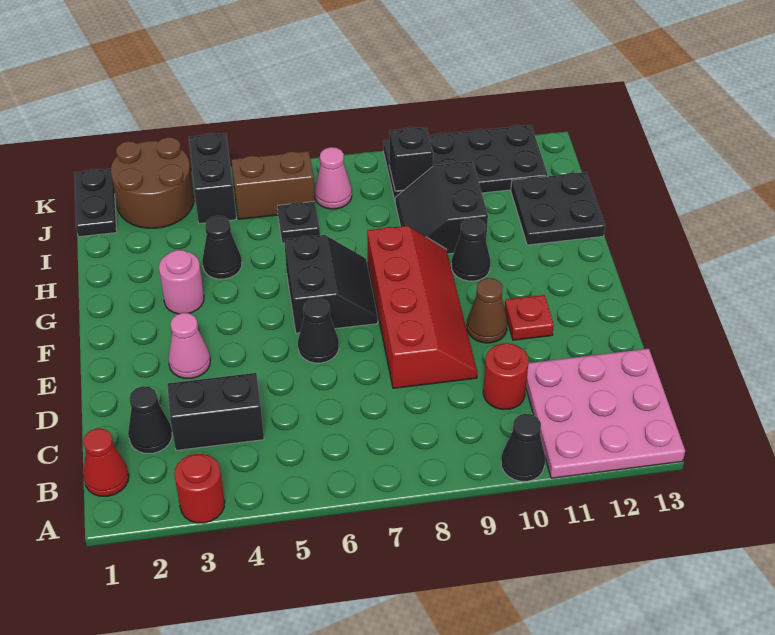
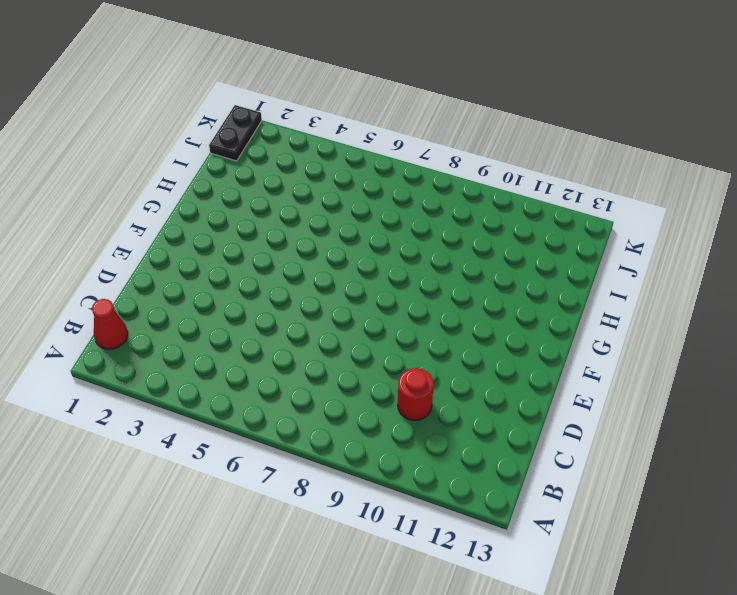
none -> red round brick A3 level 1
none -> black cone A10 level 1
none -> pink plate A11:C13 level 1

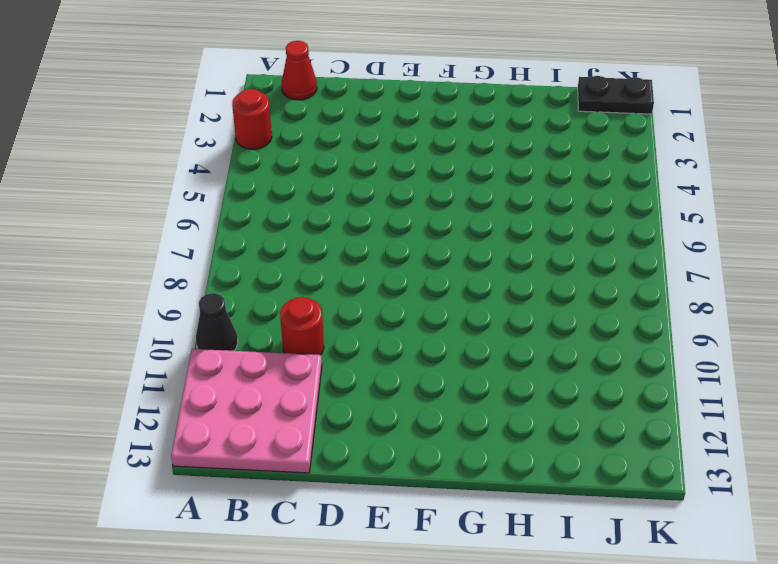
none -> black cone C2 level 1
none -> black brick C3:C4 level 1
none -> red slope D8:G9 level 1 top 8

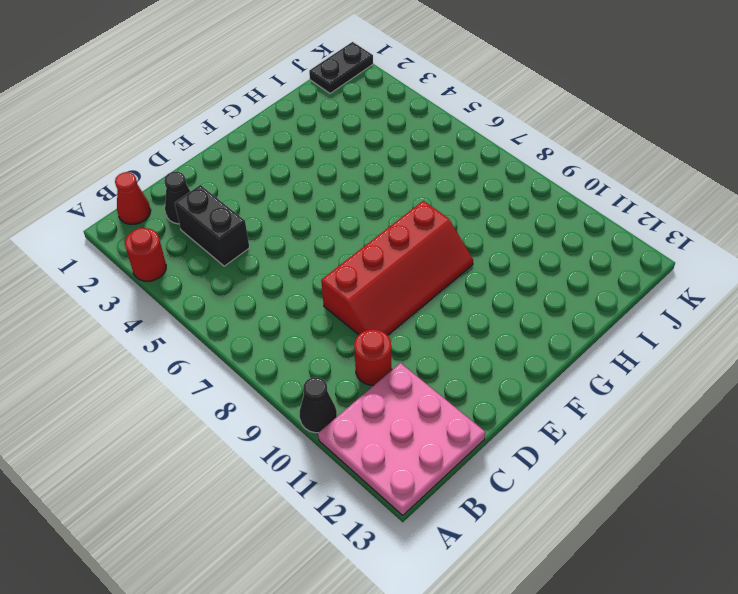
none -> pink cone E3 level 1
none -> black cone E6 level 1
none -> brown cone E10 level 1

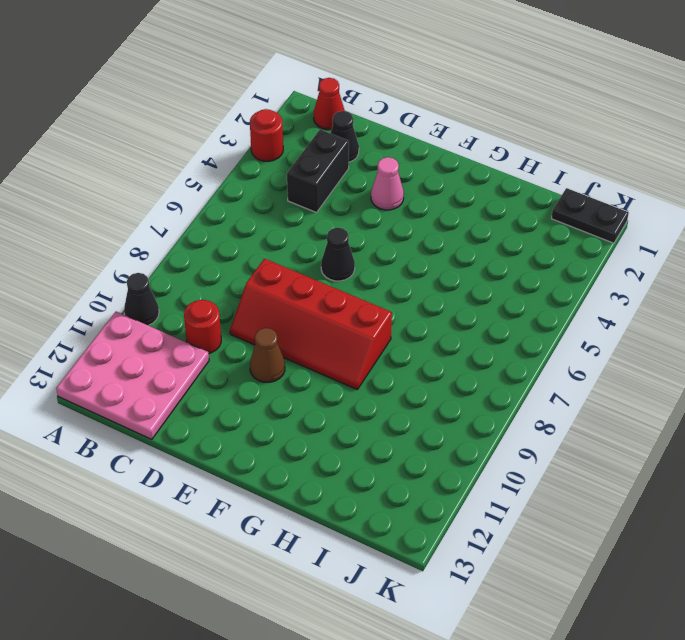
none -> red plate E11 level 1
none -> black slope F6:G7 level 1 top 6
none -> pink round brick G3 level 1

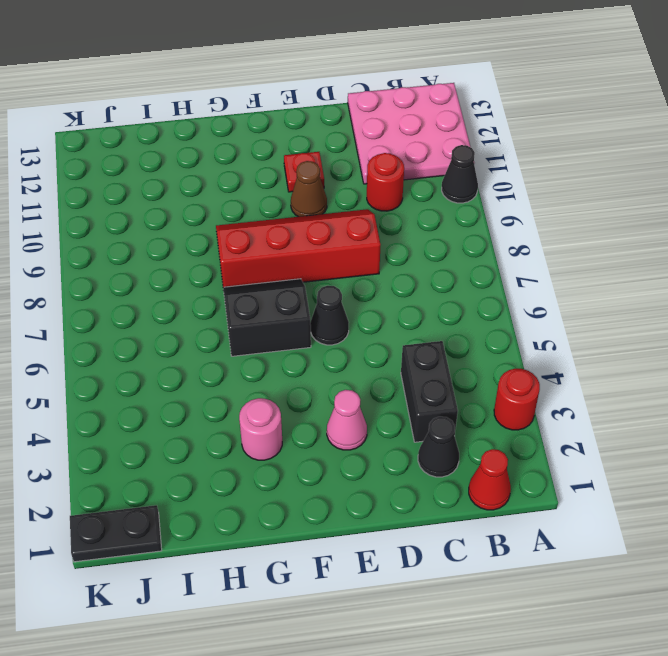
none -> black cone G10 level 1
none -> black cone H4 level 1
none -> black slope H9:I10 level 1 top 10

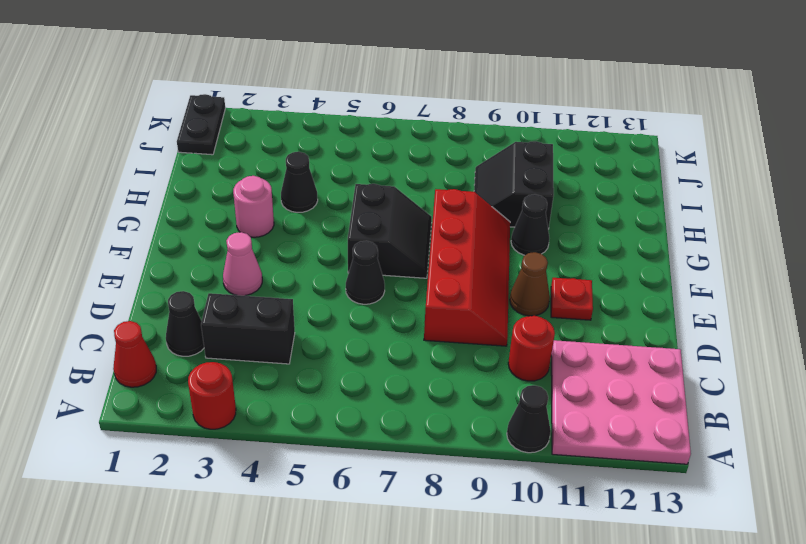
none -> black plate H12:I13 level 1
none -> black plate I6 level 1
none -> brown round brick J2:K3 level 1

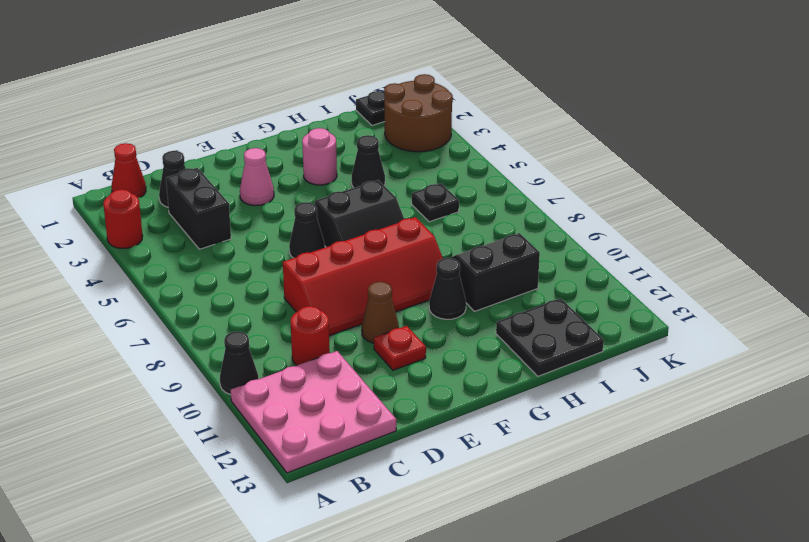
none -> black brick J4:K4 level 1
none -> brown brick J5:J6 level 1
none -> pink cone J7 level 1

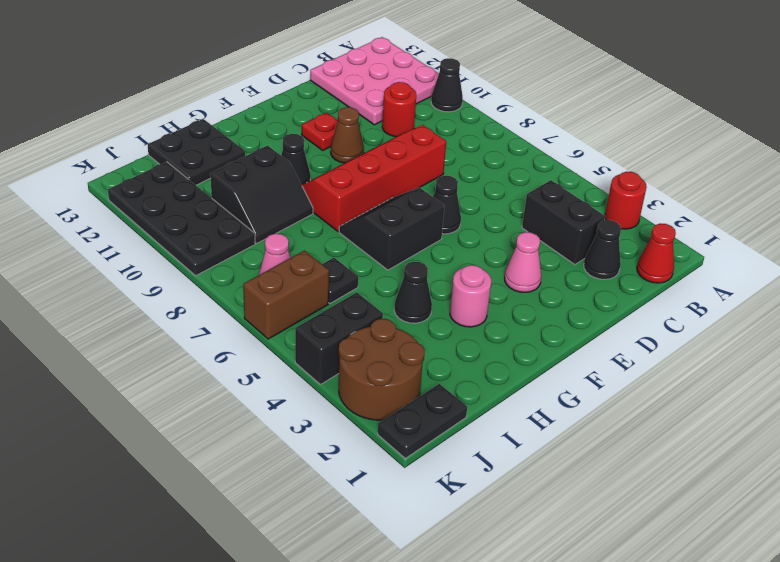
brown brick J6:K6 level 1 -> brown brick J5:J6 level 1
none -> black brick J9 level 2

